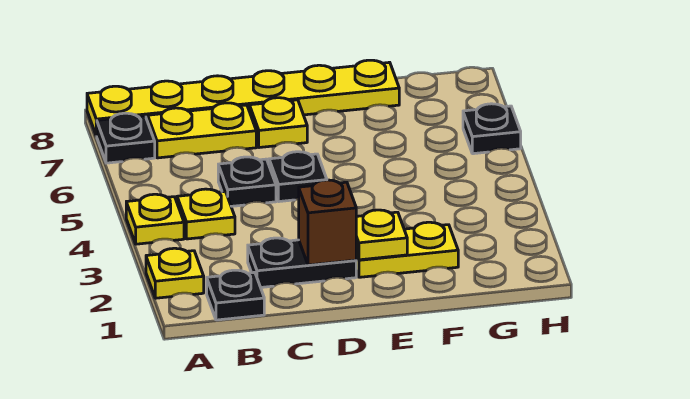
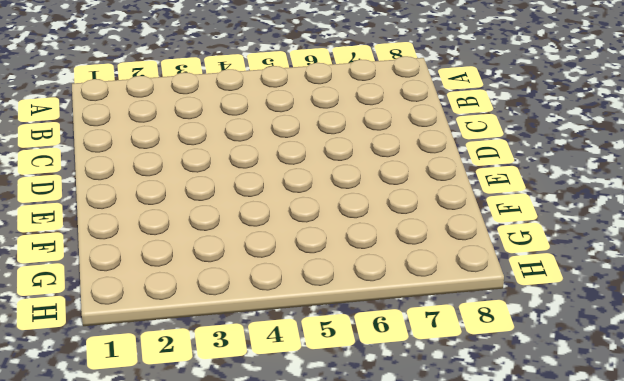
none -> yellow plate A2 level 1
none -> yellow plate A4 level 1
none -> black plate A7 level 1

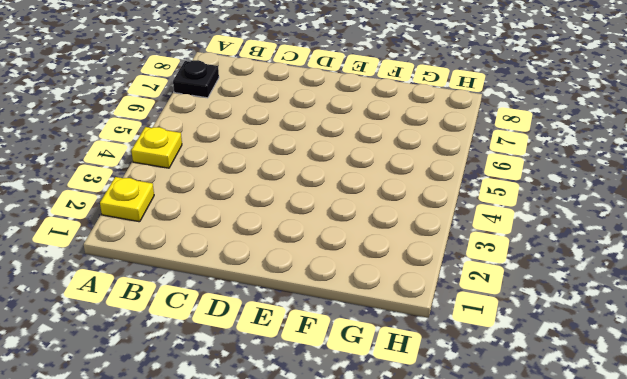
none -> yellow plate A8:F8 level 1
none -> black plate B1 level 1
none -> yellow plate B4 level 1

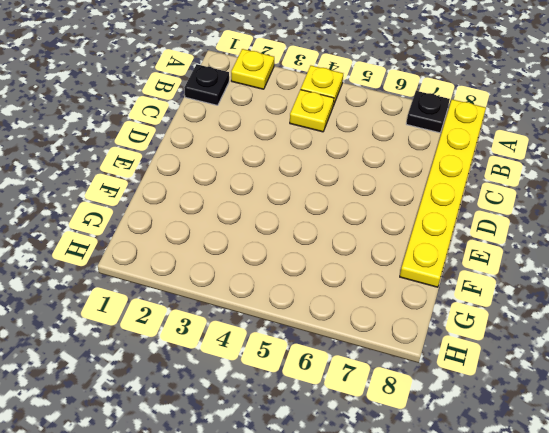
none -> yellow plate B7:C7 level 1
none -> black plate C2:D2 level 1
none -> black plate C5 level 1

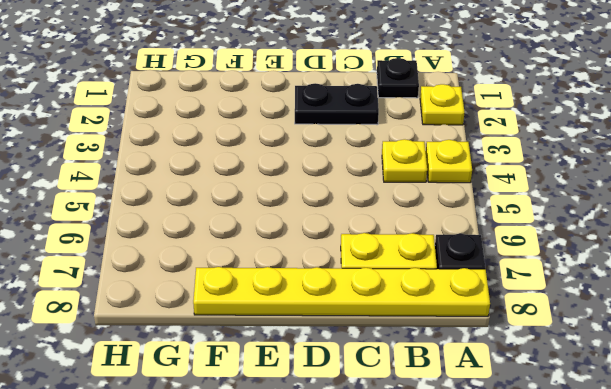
none -> black plate C5 level 1
none -> black plate D5 level 1
none -> yellow plate D7 level 1

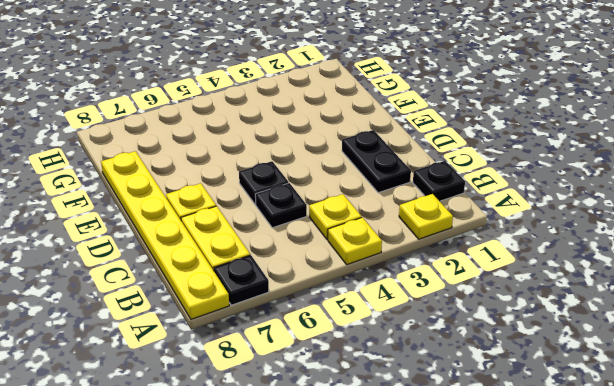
none -> yellow plate E2:F2 level 1
none -> black plate H6 level 1
none -> brown brick D2 level 2

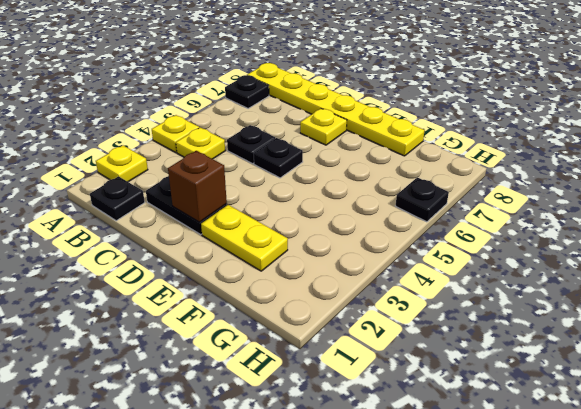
none -> yellow plate B7:C7 level 1
none -> yellow plate E2 level 2

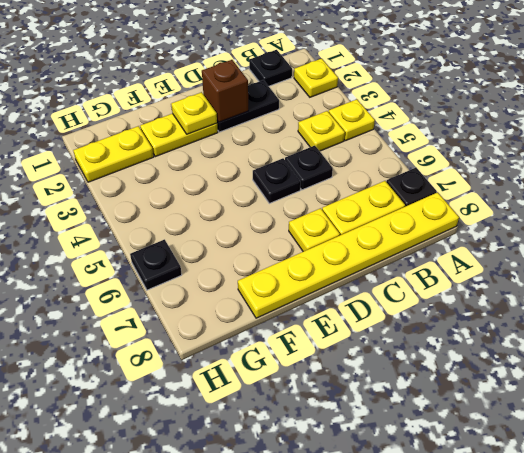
yellow plate G2:H2 level 1 -> none

